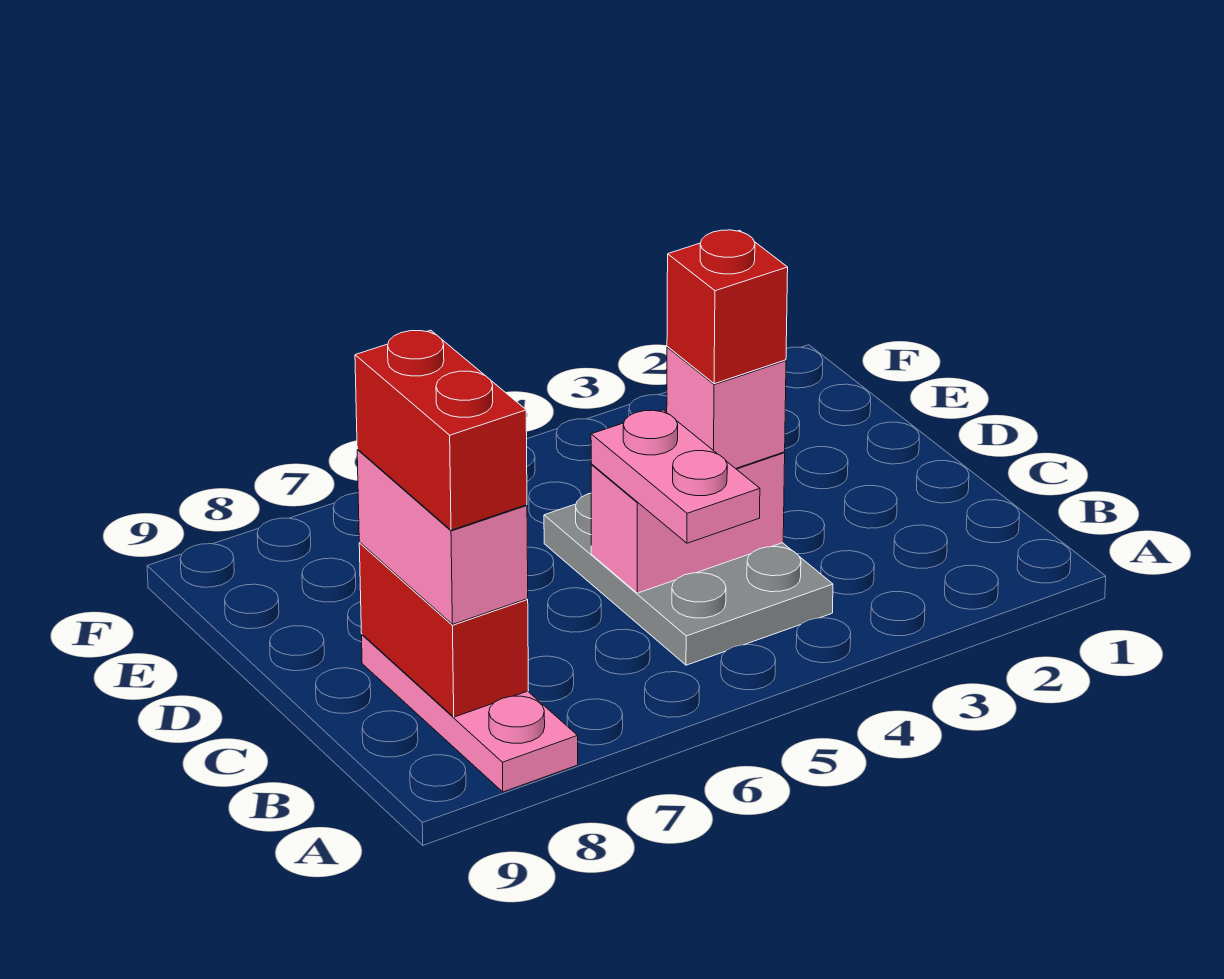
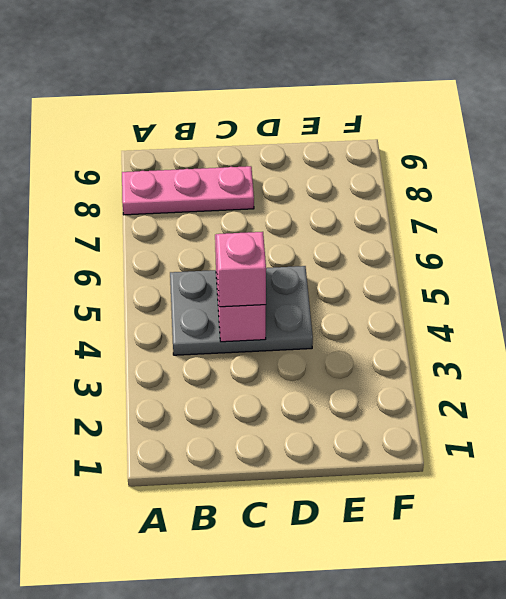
none -> red brick B8:C8 level 2
none -> pink plate B5:C5 level 3

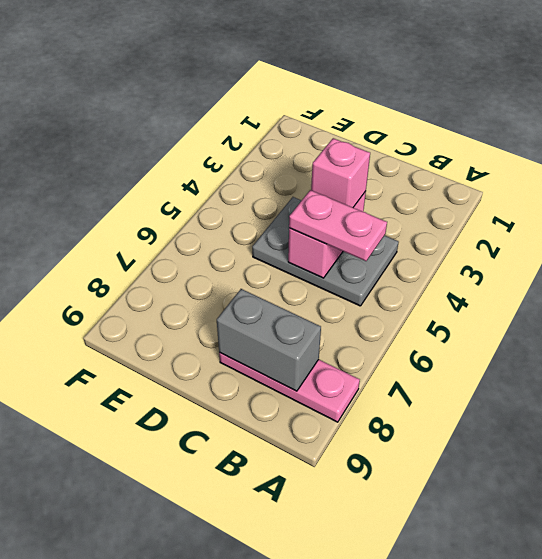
grey brick B8:C8 level 2 -> red brick B8:C8 level 2
none -> pink brick B8:C8 level 3
none -> red brick B8:C8 level 4

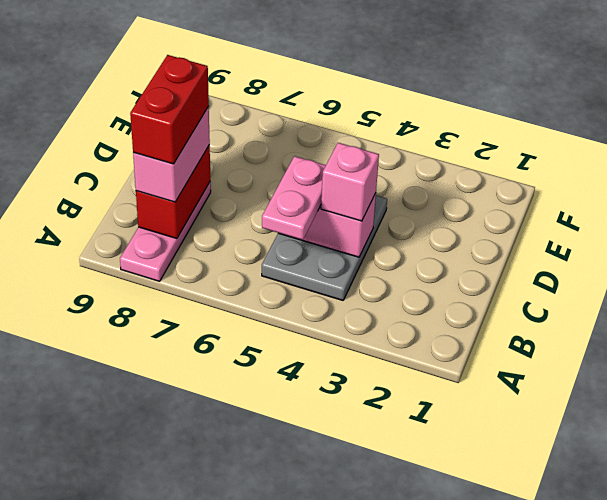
none -> red brick C4 level 4

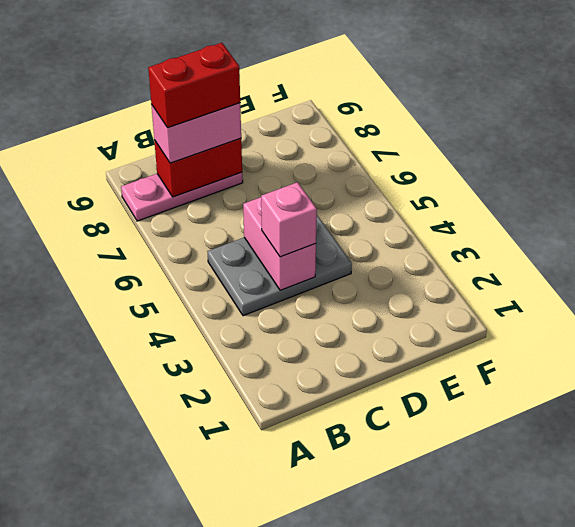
none -> pink plate B5:C5 level 3
none -> red brick C4 level 4

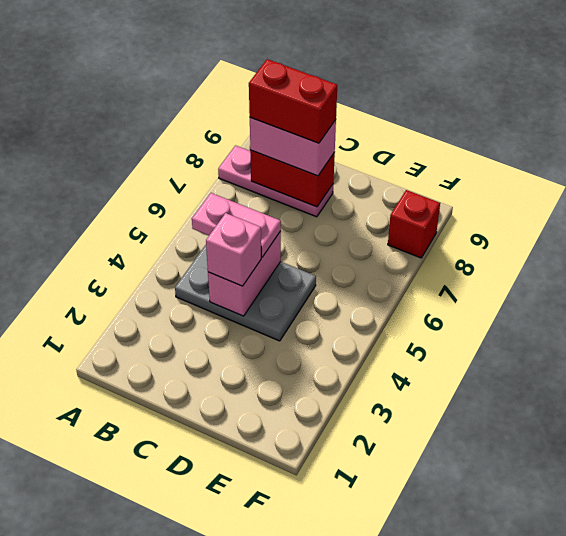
red brick F8 level 1 -> red brick C4 level 4

